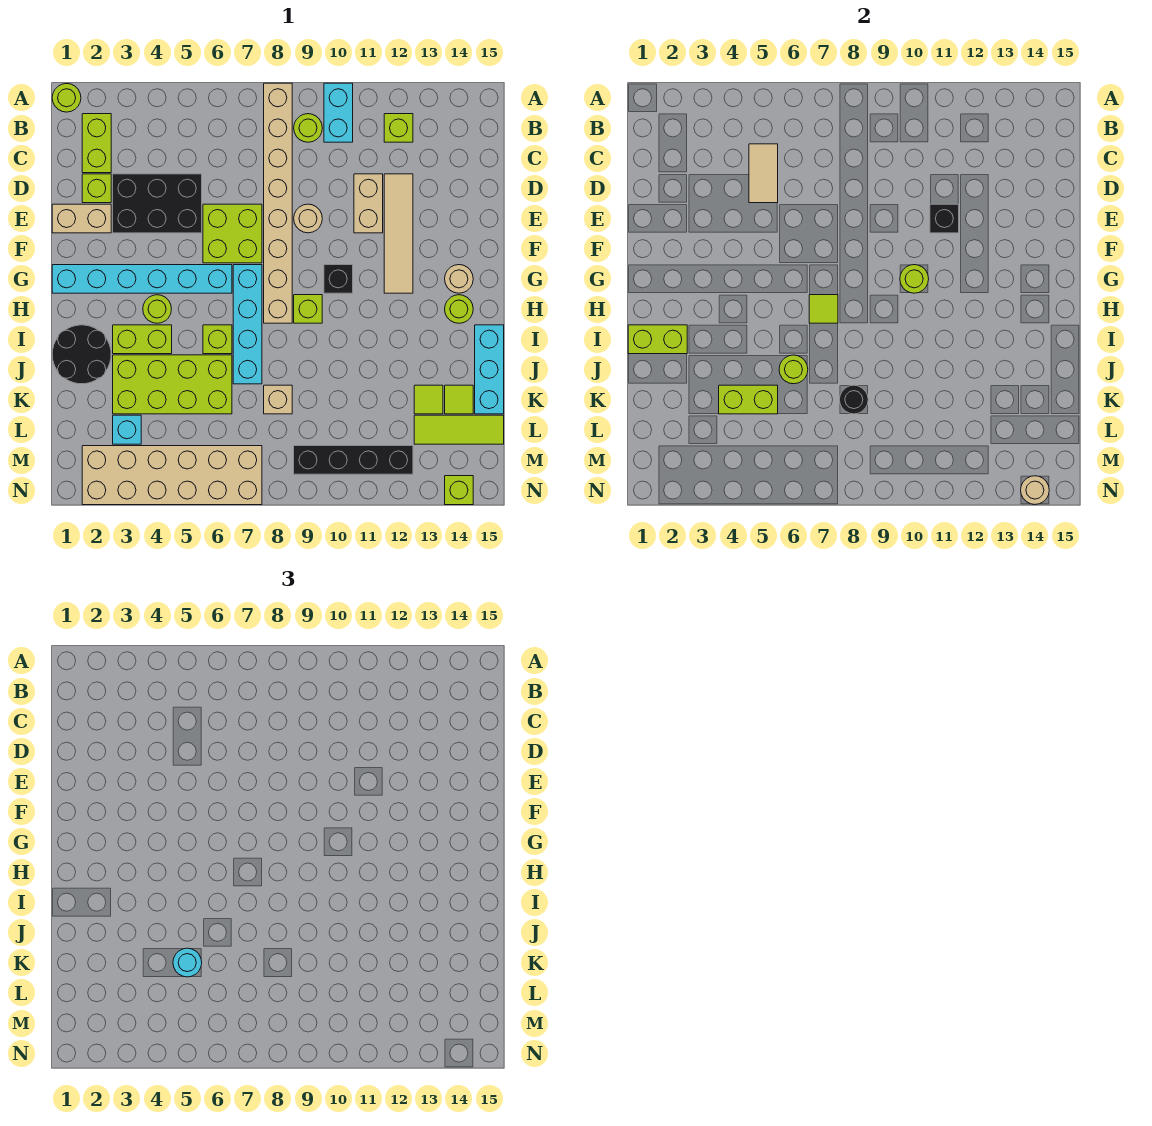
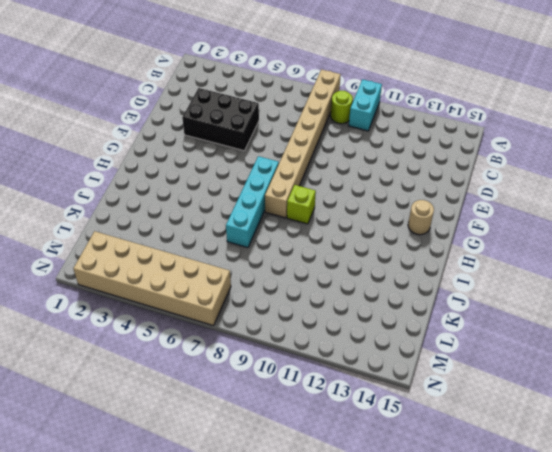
none -> lime round brick A1 level 1
none -> lime brick B2:C2 level 1
none -> lime brick B12 level 1
none -> lime brick D2 level 1

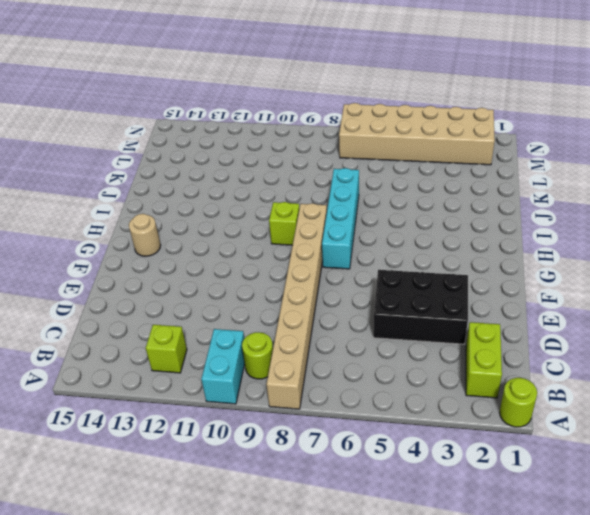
none -> lime brick D2 level 1
none -> tan brick D11:E11 level 1
none -> tan tile D12:G12 level 1
none -> tan brick E1:E2 level 1

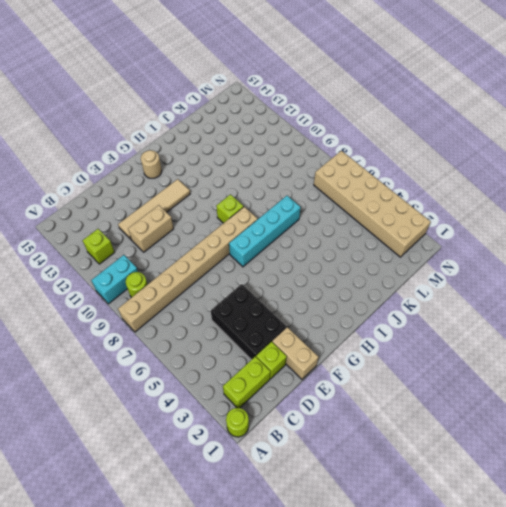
none -> lime brick E6:F7 level 1
none -> tan round brick E9 level 1
none -> cyan brick G1:G6 level 1
none -> black brick G10 level 1

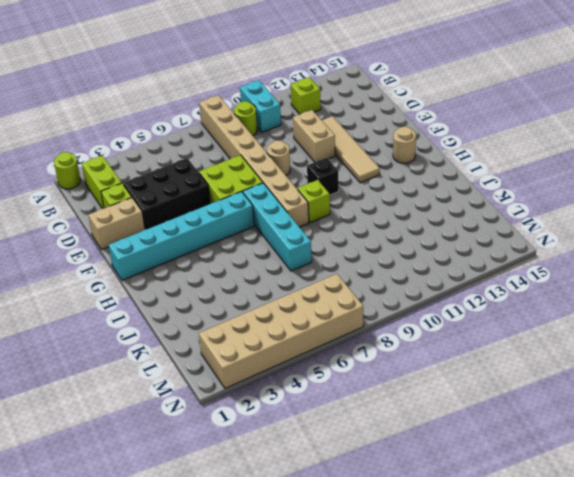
none -> lime round brick H4 level 1
none -> lime round brick H14 level 1
none -> black round brick I1:J2 level 1
none -> lime brick I3:I4 level 1

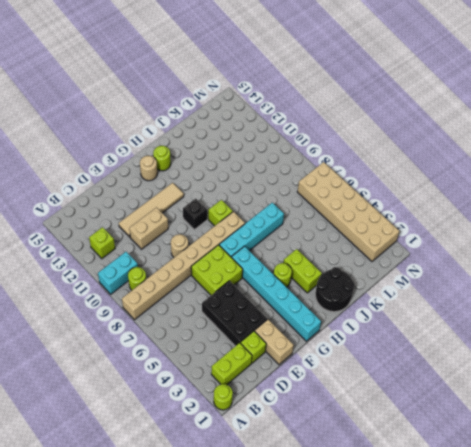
none -> lime brick I6 level 1
none -> cyan brick I15:K15 level 1
none -> lime brick J3:K6 level 1
none -> tan brick K8 level 1

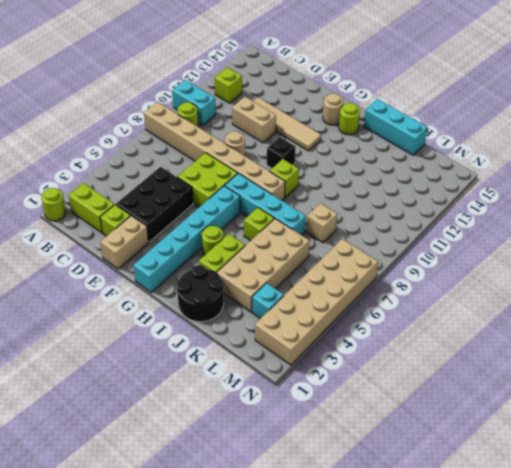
tan brick J3:K6 level 1 -> lime brick J3:K6 level 1
none -> lime tile K13 level 1
none -> lime tile K14 level 1
none -> lime tile L13:L15 level 1
none -> black brick M9:M12 level 1

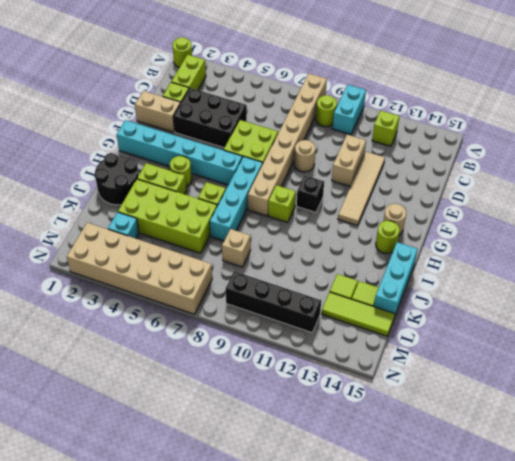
none -> lime brick N14 level 1
none -> tan tile C5:D5 level 2
none -> black brick E11 level 2
none -> lime round brick G10 level 2

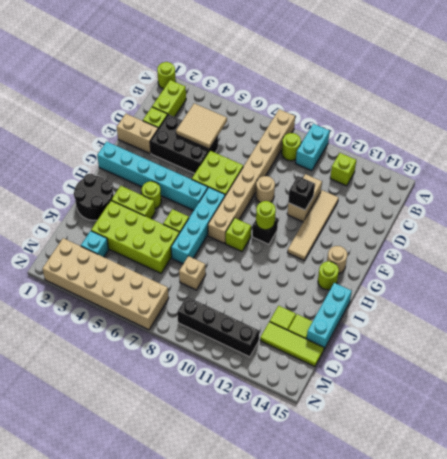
tan tile C4:D5 level 2 -> tan tile C5:D5 level 2
none -> lime brick N14 level 1
none -> lime tile H7 level 2
none -> lime brick I1:I2 level 2
none -> lime round brick J6 level 2

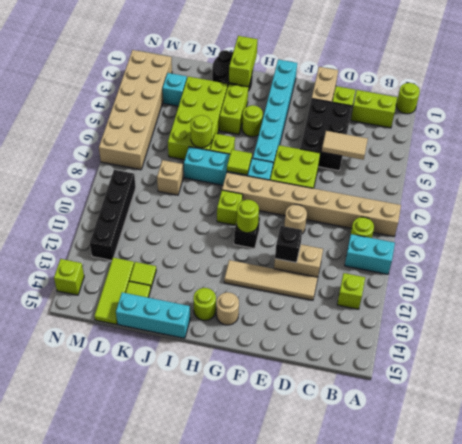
none -> lime brick K4:K5 level 2
none -> black round brick K8 level 2
none -> tan round brick N14 level 2
none -> cyan round brick K5 level 3

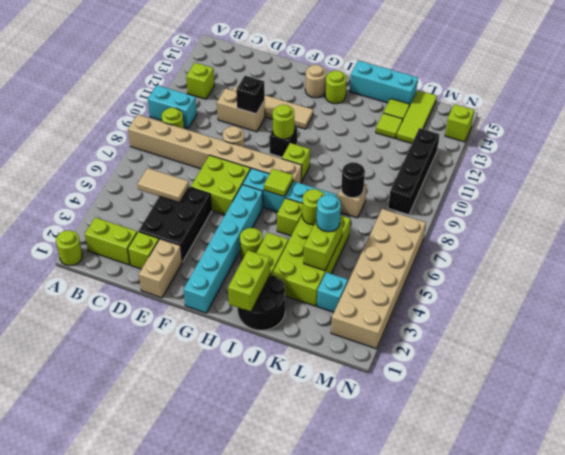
none -> tan round brick N14 level 2

